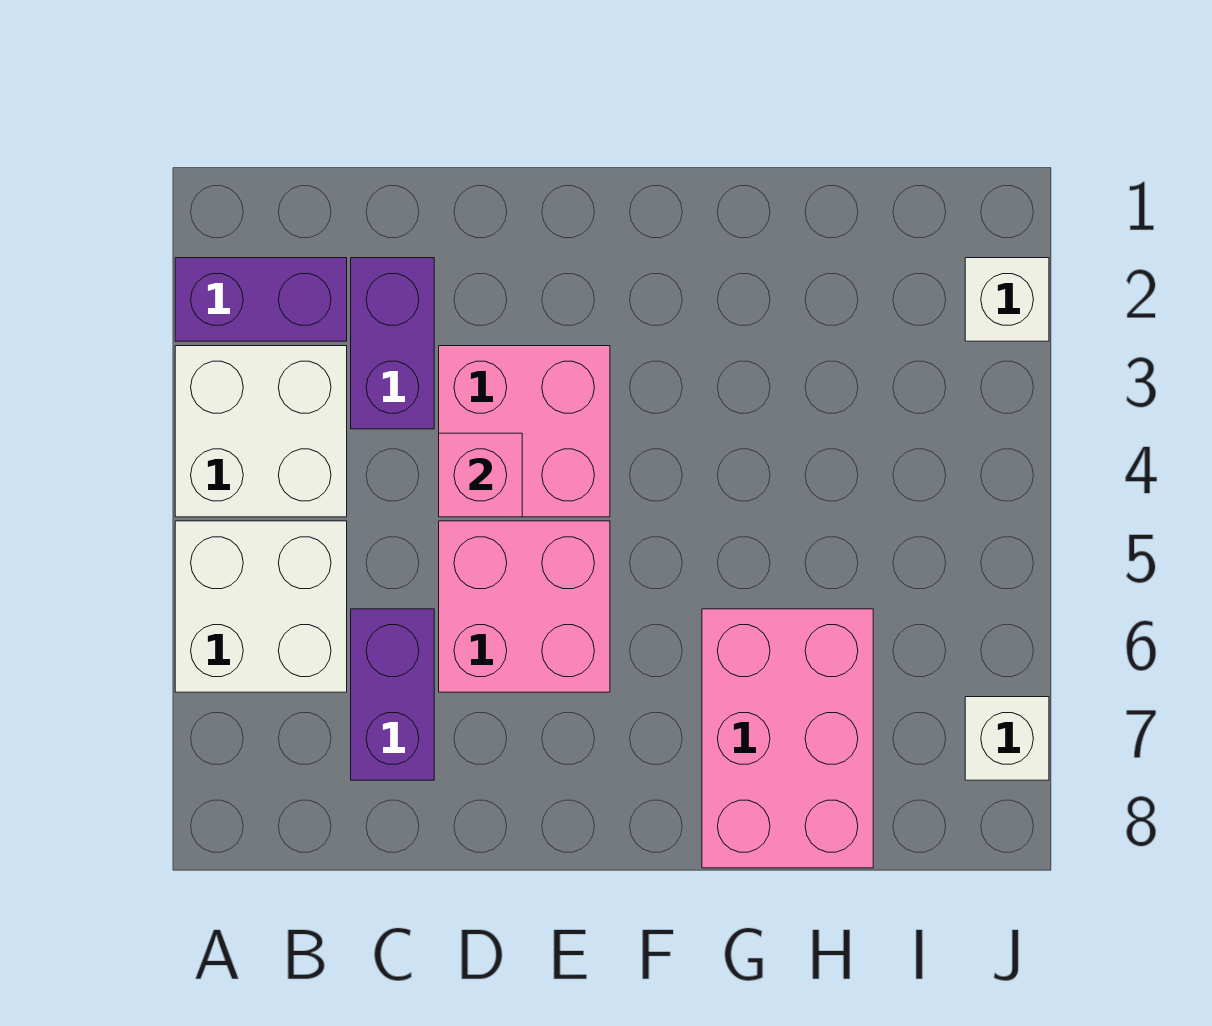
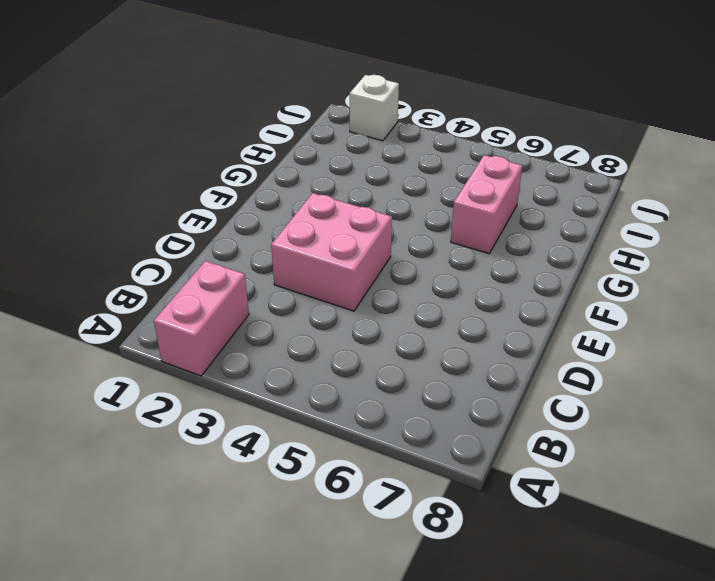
pink brick A2:B2 level 1 -> purple brick A2:B2 level 1
pink brick G6:H6 level 1 -> pink brick G6:H8 level 1
none -> white brick A3:B4 level 1
none -> white brick A5:B6 level 1

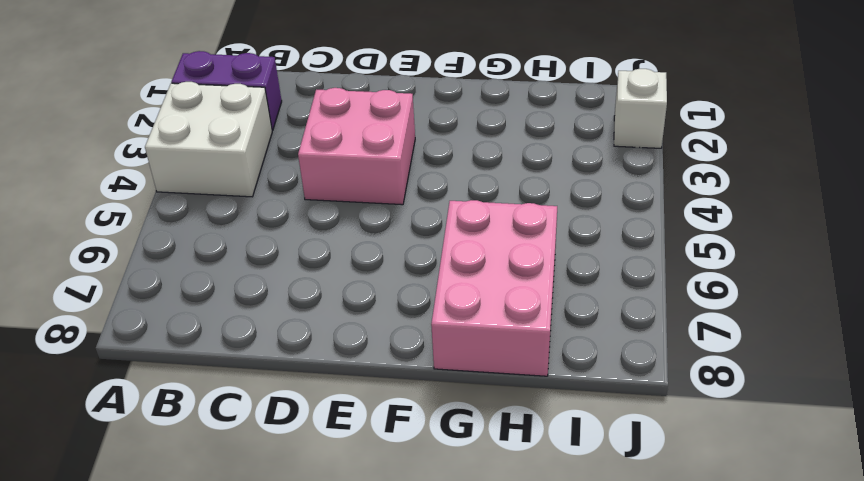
none -> white brick A5:B6 level 1
none -> purple brick C2:C3 level 1

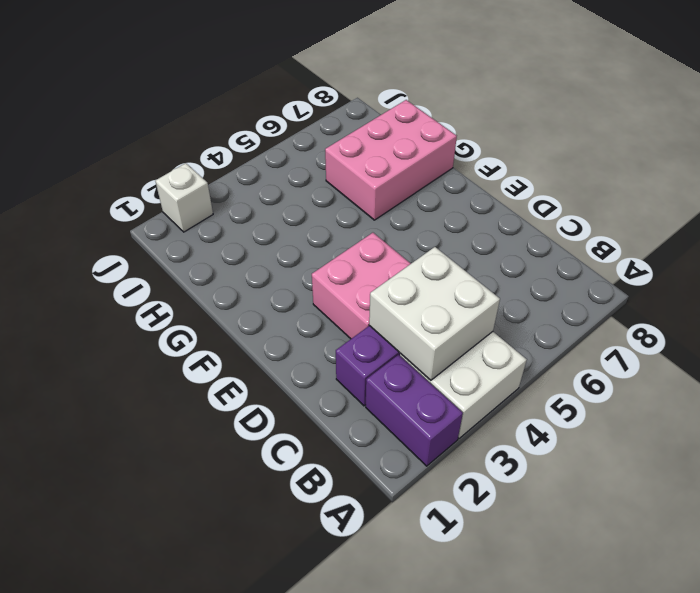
white brick B3:C4 level 2 -> white brick A5:B6 level 1
none -> purple brick C6:C7 level 1
none -> pink brick D5:E6 level 1

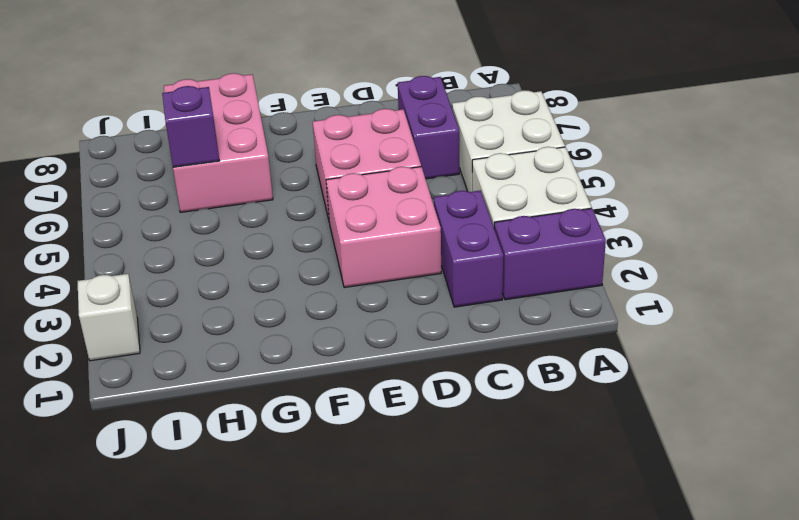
purple brick H6 level 2 -> none
none -> white brick J7 level 1
none -> pink brick D4 level 2

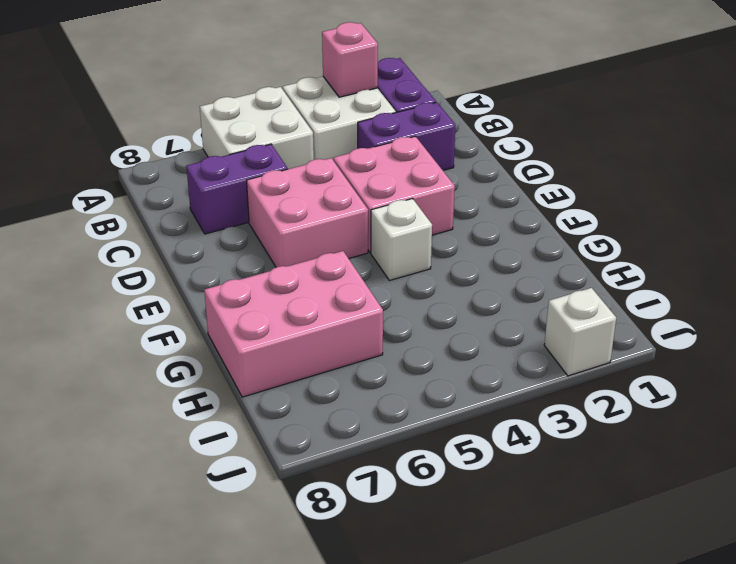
pink brick A3 level 2 -> pink brick D4 level 2
white brick F4 level 1 -> white brick J7 level 1

